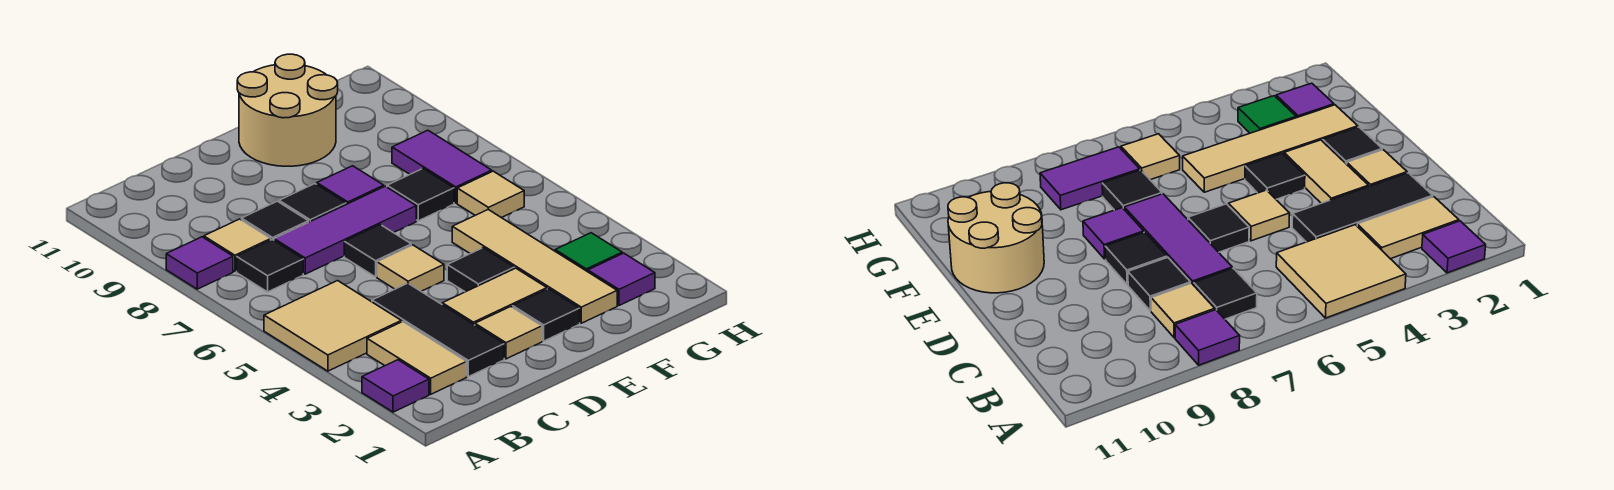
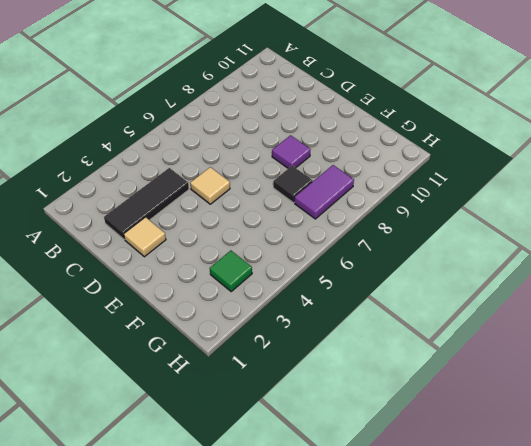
none -> purple tile A2 level 1
none -> tan tile A4:B5 level 1
none -> purple tile A8 level 1

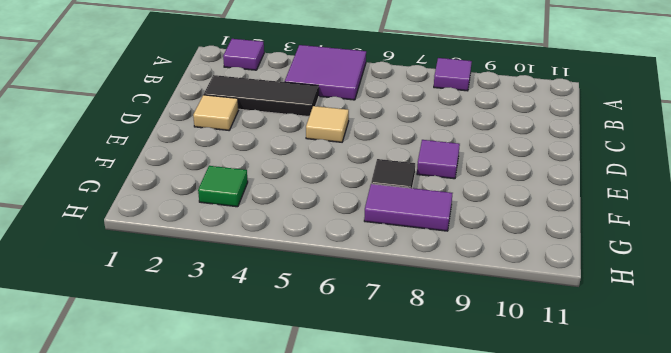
purple tile A4:B5 level 1 -> tan tile A4:B5 level 1
none -> tan tile B2:B3 level 1
none -> black tile B7 level 1
none -> tan tile B8 level 1

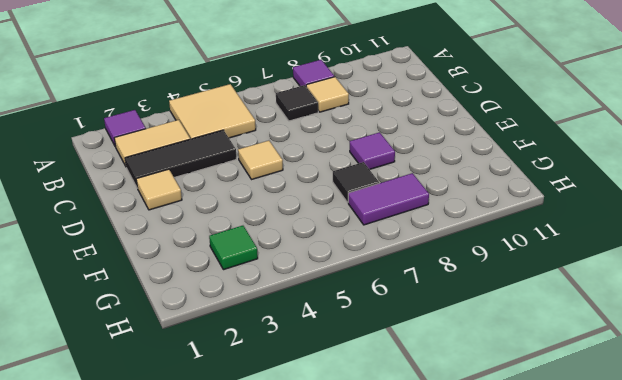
none -> purple tile C7:E7 level 1
none -> black tile C8 level 1
none -> tan tile D3:E3 level 1

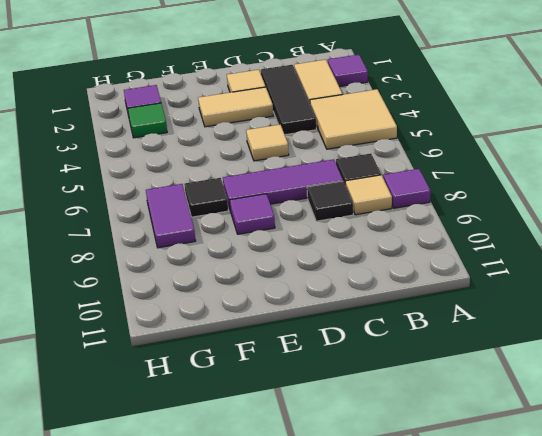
none -> black tile D6 level 1
none -> black tile D8 level 1
none -> black tile E2 level 1

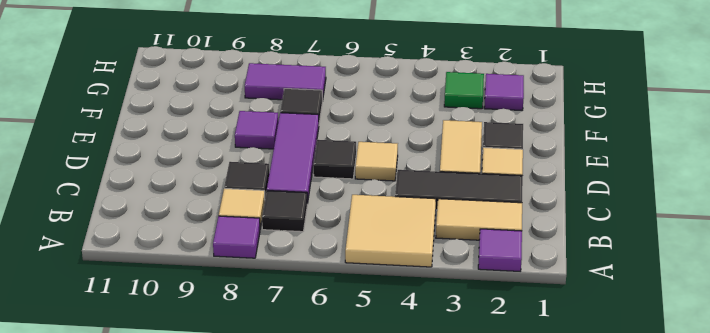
none -> black tile D8 level 1
none -> black tile E4 level 1
none -> tan round brick E10:F11 level 1

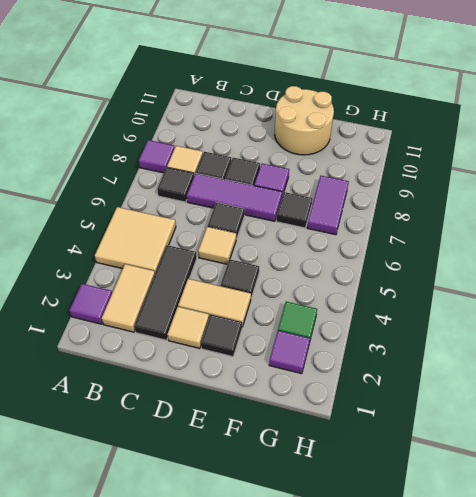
none -> tan tile F2:F5 level 1
none -> tan tile G6 level 1

